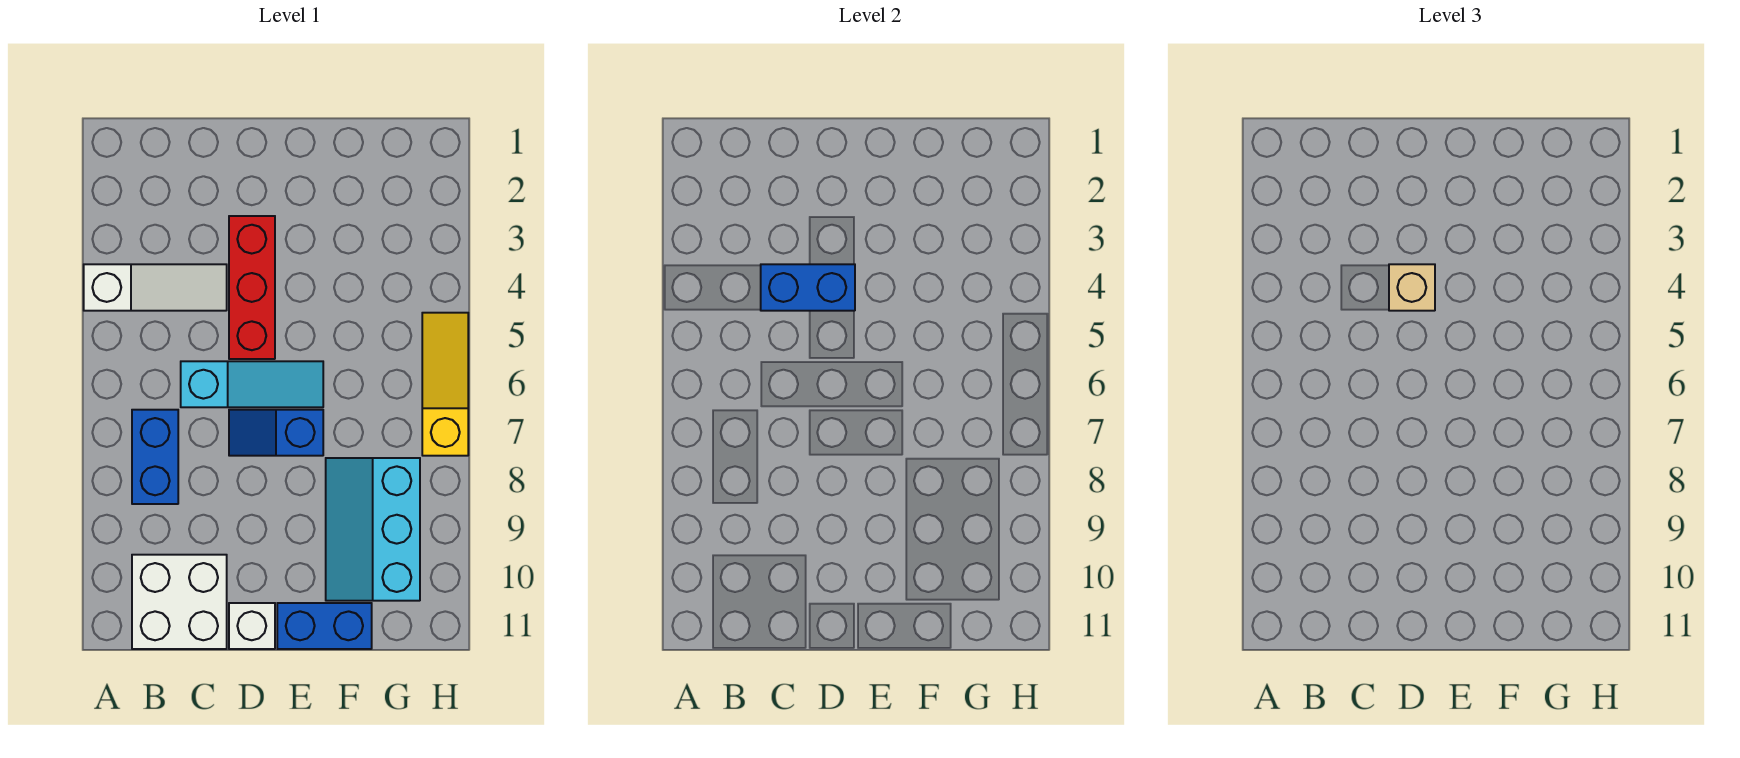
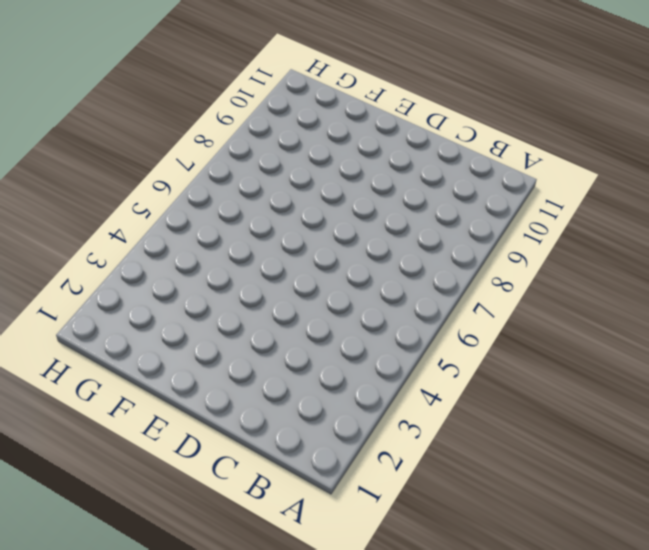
none -> white slope A4:C4 level 1 top A
none -> blue brick B7:B8 level 1
none -> white brick B10:C11 level 1

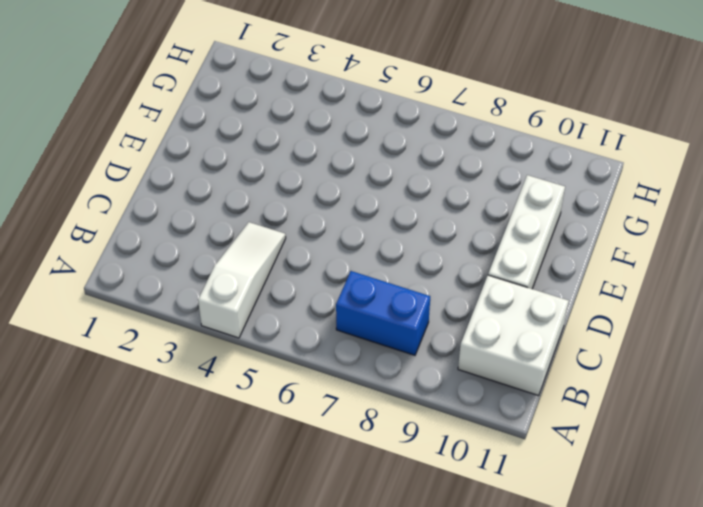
white brick D10:F10 level 1 -> cyan slope F8:G10 level 1 top G
none -> cyan slope C6:E6 level 1 top C
none -> red brick D3:D5 level 1
none -> blue slope D7:E7 level 1 top E

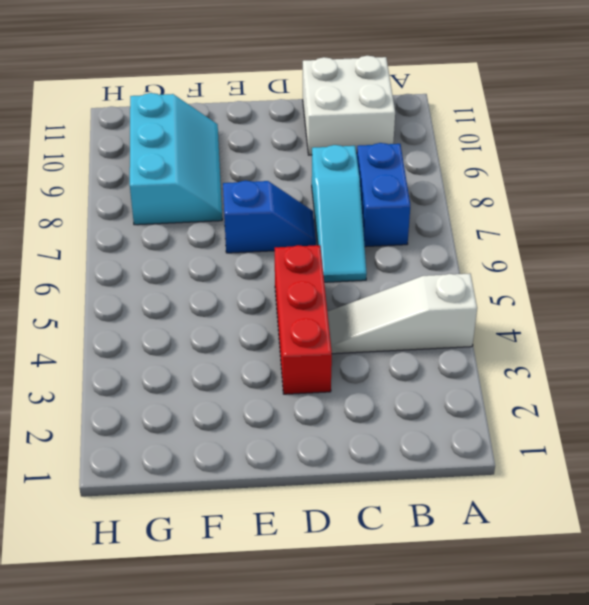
cyan slope C6:C8 level 1 top 8 -> cyan slope C6:E6 level 1 top C
none -> white brick D11 level 1
none -> blue brick E11:F11 level 1
none -> yellow slope H5:H7 level 1 top 7

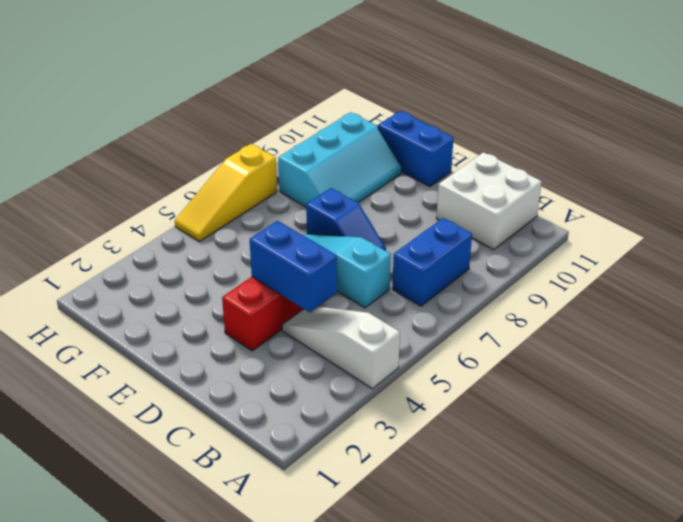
none -> white brick D11 level 1
none -> tan brick D4 level 3

